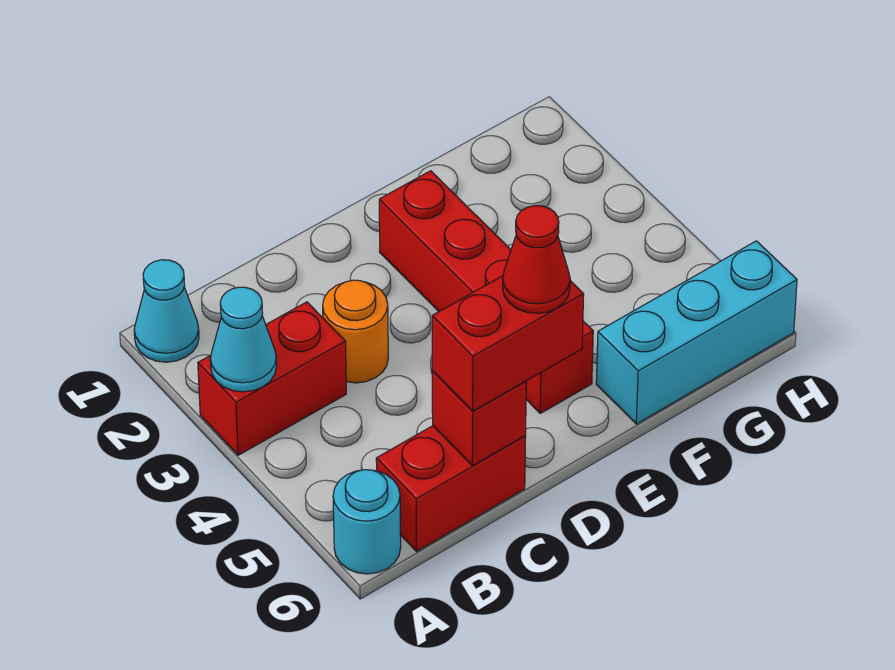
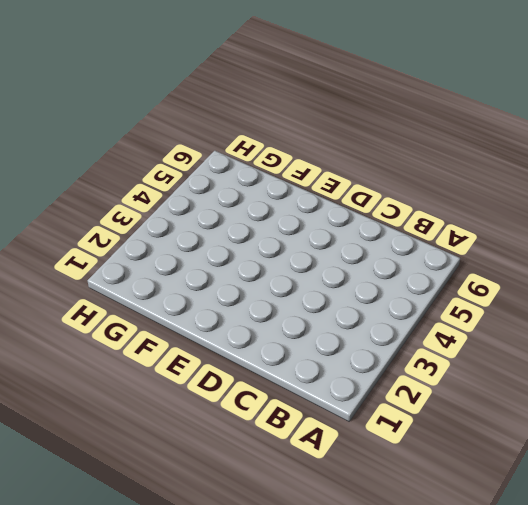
none -> cyan cone A1 level 1
none -> red brick A3:B3 level 1

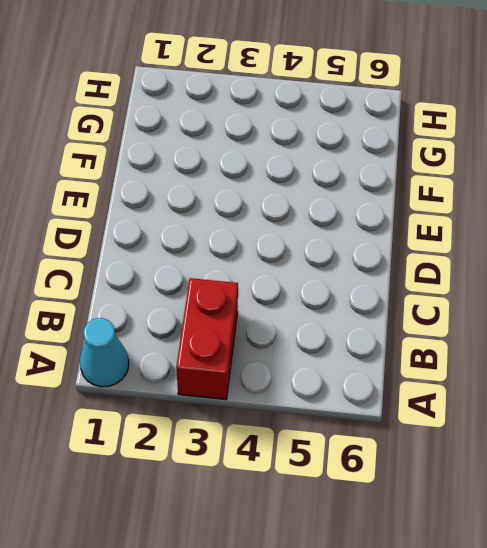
none -> cyan round brick A6 level 1
none -> red brick B6:C6 level 1

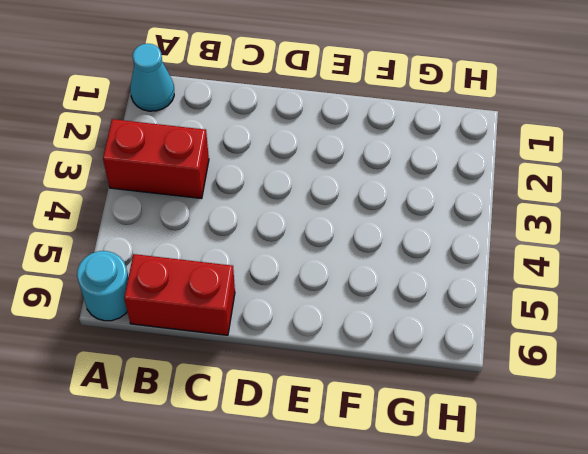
none -> orange round brick C3 level 1
none -> red brick E2:E5 level 1

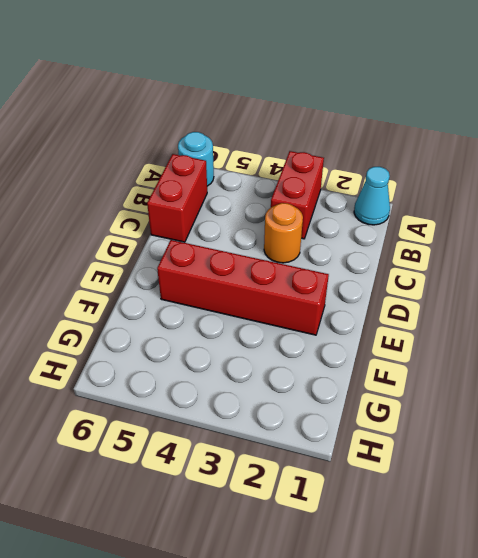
none -> cyan brick F6:H6 level 1
none -> cyan cone A3 level 2

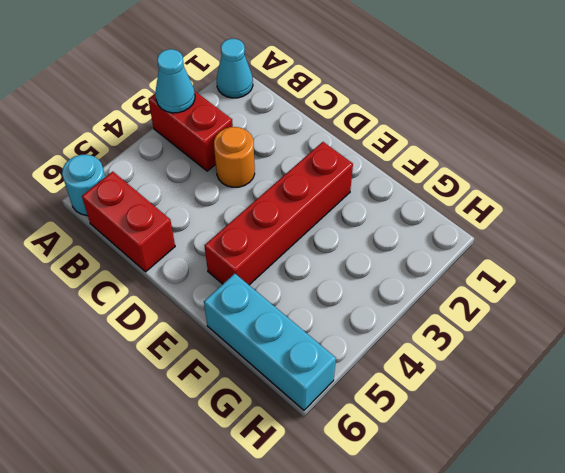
none -> red brick C6 level 2
none -> red brick C6:D6 level 3

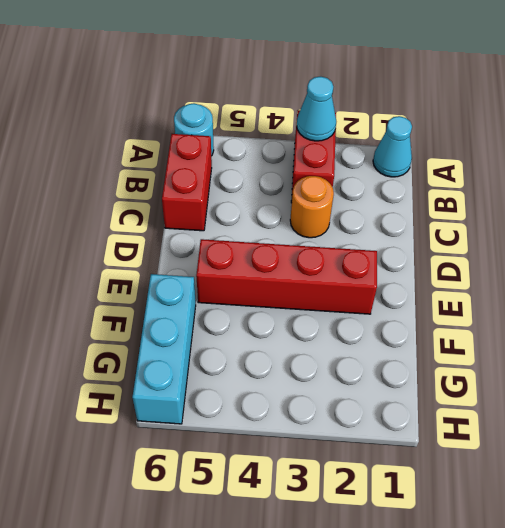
none -> red brick C6 level 2
none -> red brick C6:D6 level 3

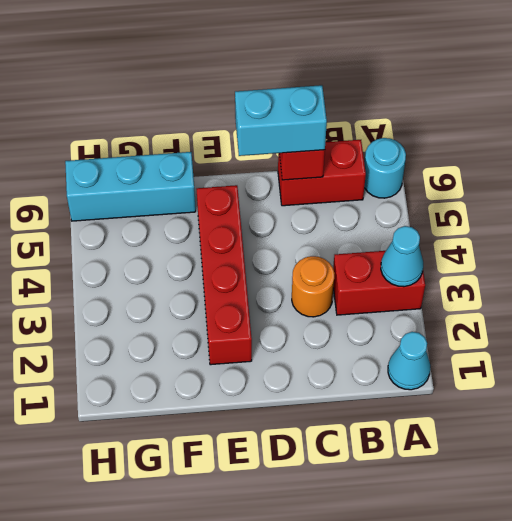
cyan brick C6:D6 level 3 -> red brick C6:D6 level 3
none -> red cone D6 level 4

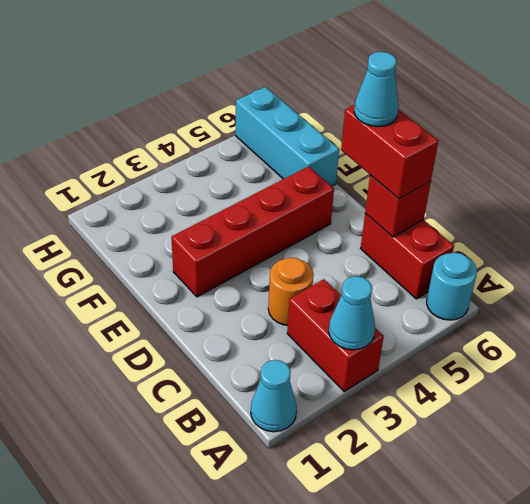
cyan cone D6 level 4 -> red cone D6 level 4

